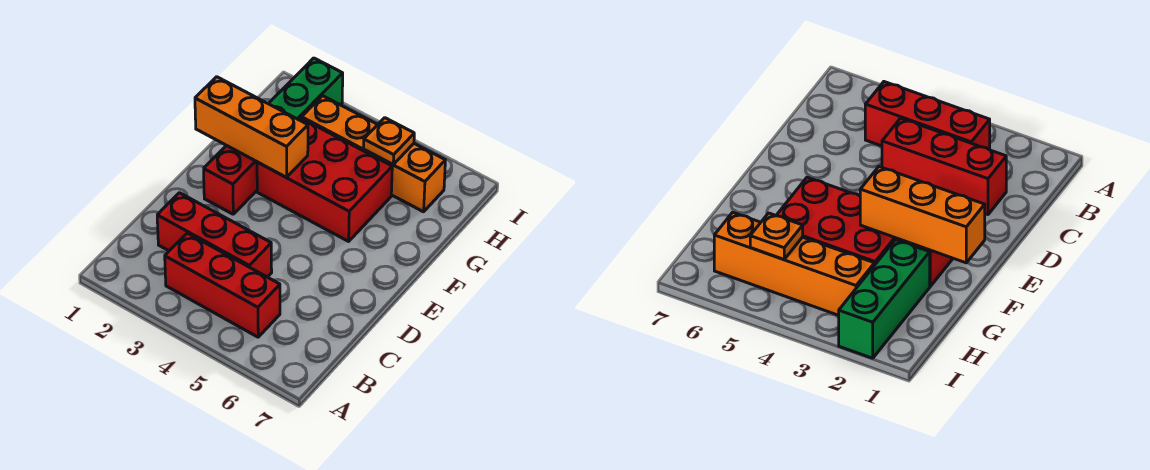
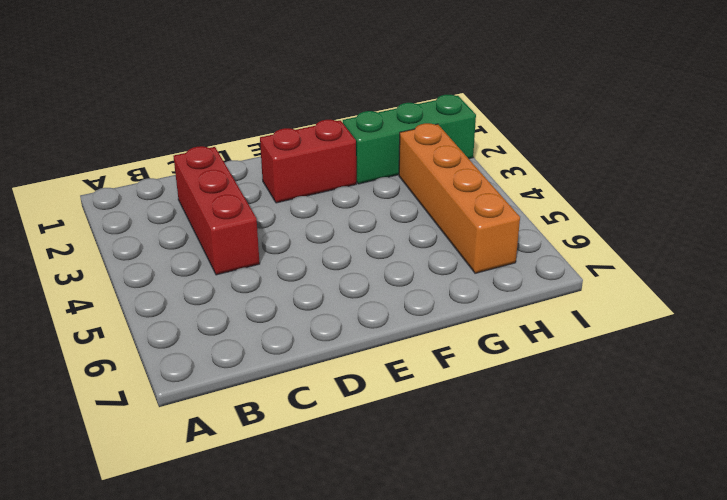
none -> red brick B3:B5 level 1
none -> red brick F3:G5 level 1

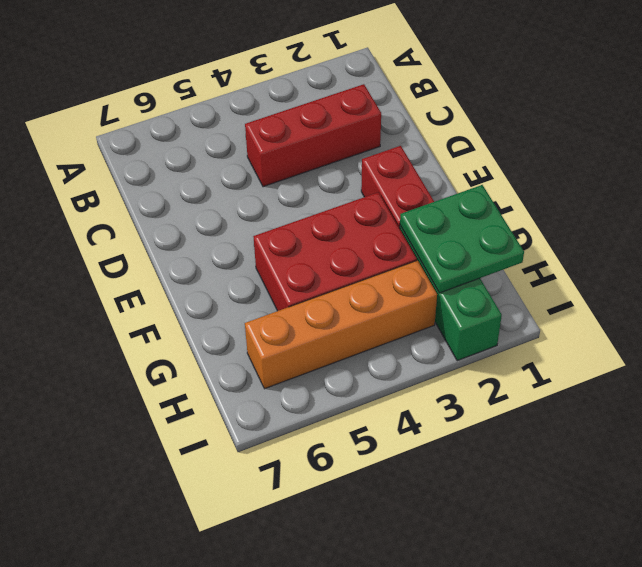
green plate G1:H2 level 2 -> none
none -> red brick B3:B5 level 1
none -> orange brick F1:F3 level 2

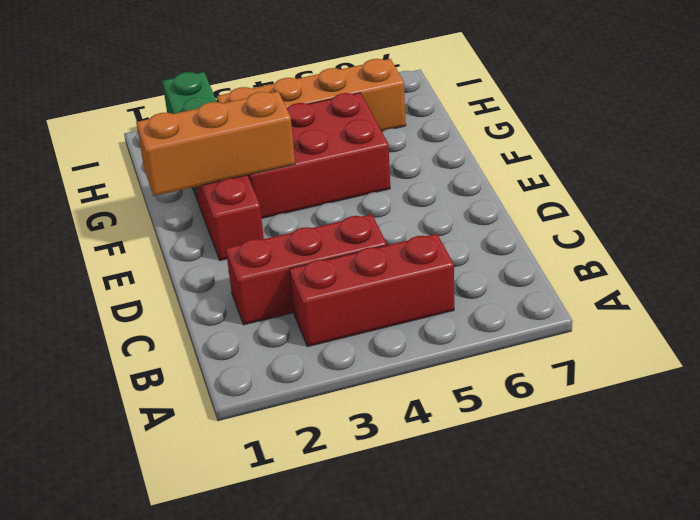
none -> orange plate H5 level 2

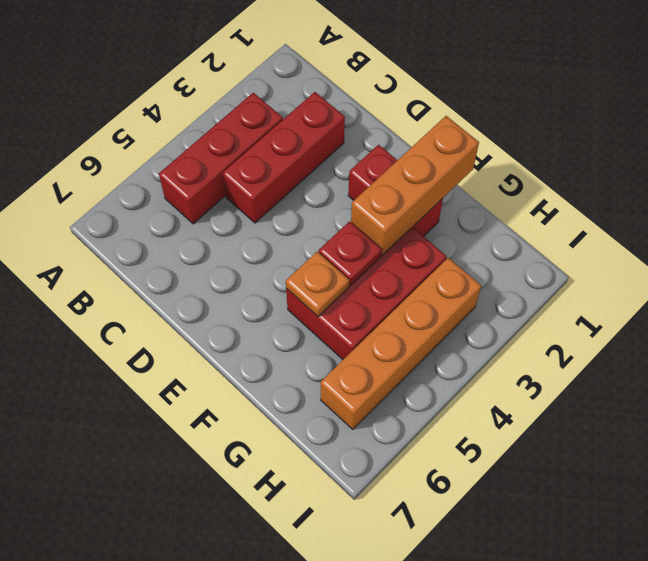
red plate F4 level 2 -> none
orange plate F5 level 2 -> orange plate H5 level 2
none -> green brick G2:I2 level 1

